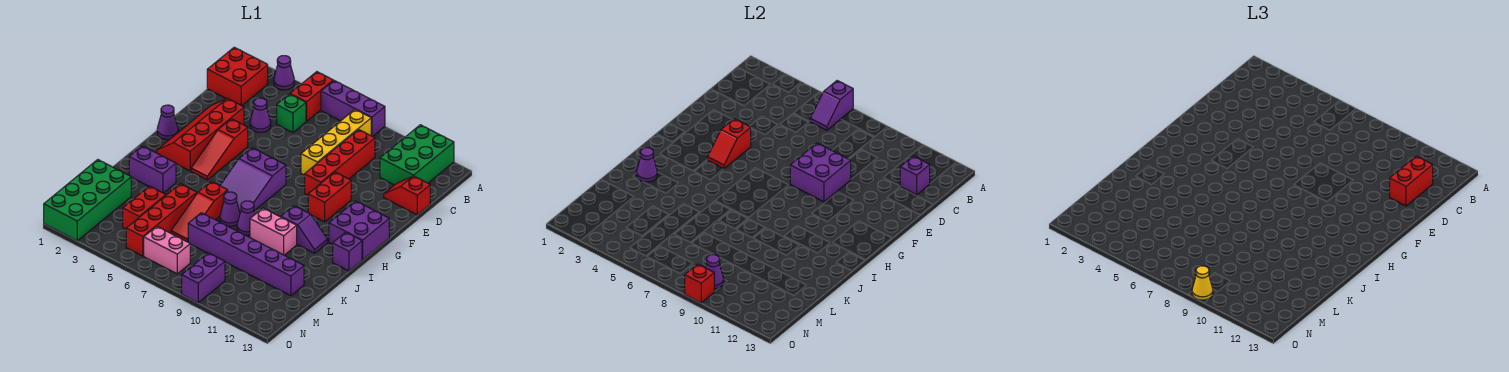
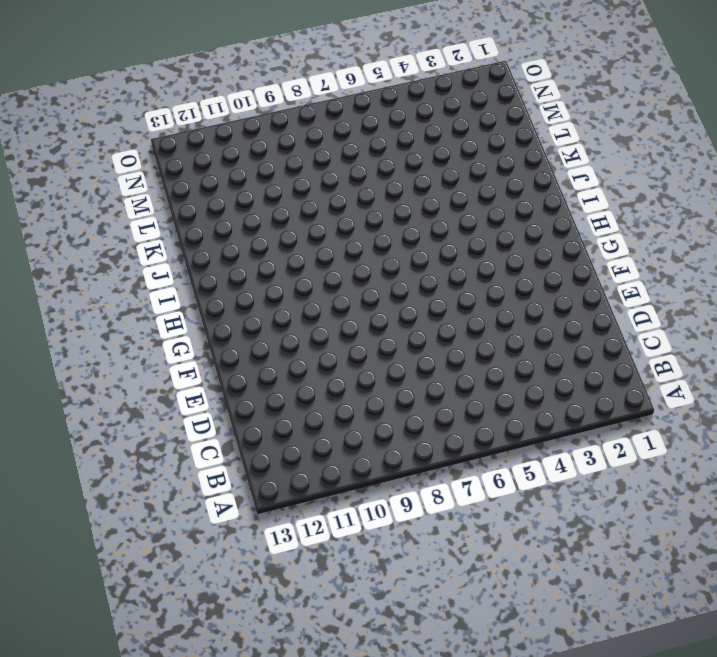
none -> purple cone A3 level 1
none -> red brick A5:B5 level 1
none -> purple brick A6:A8 level 1
none -> green brick A11:C12 level 1

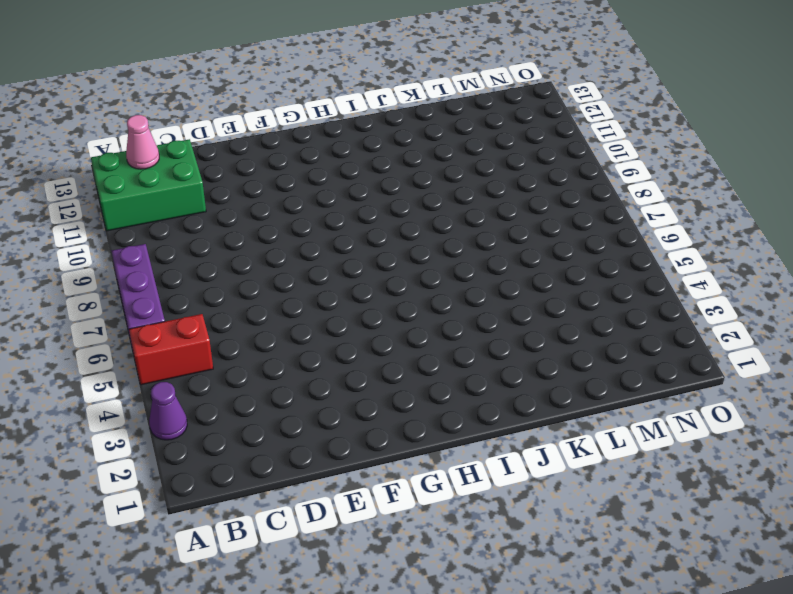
pink cone B12 level 2 -> none
none -> red brick B1:C2 level 1
none -> yellow brick B8:E8 level 1
none -> green brick C5 level 1
none -> red brick C9:F9 level 1

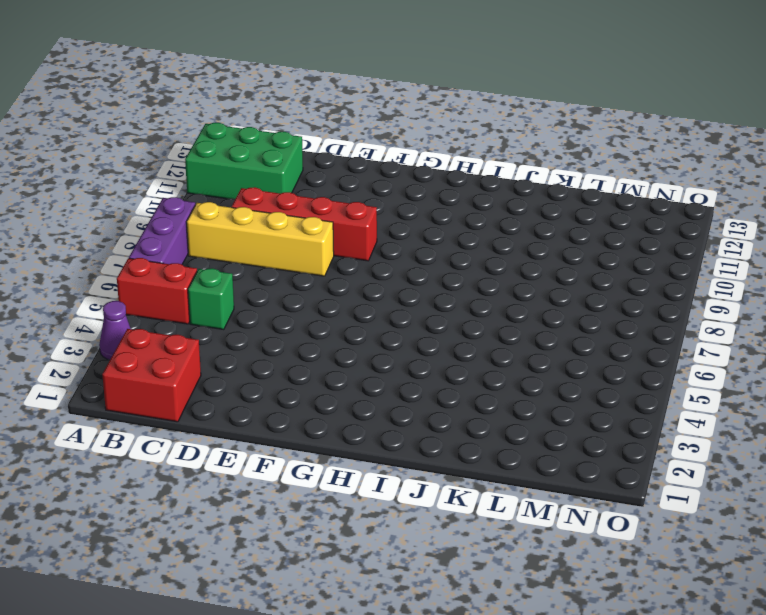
none -> purple cone D4 level 1
none -> red slope D12:D13 level 1 top 13
none -> red slope E2:H3 level 1 top 3
none -> red slope F4:H4 level 1 top F

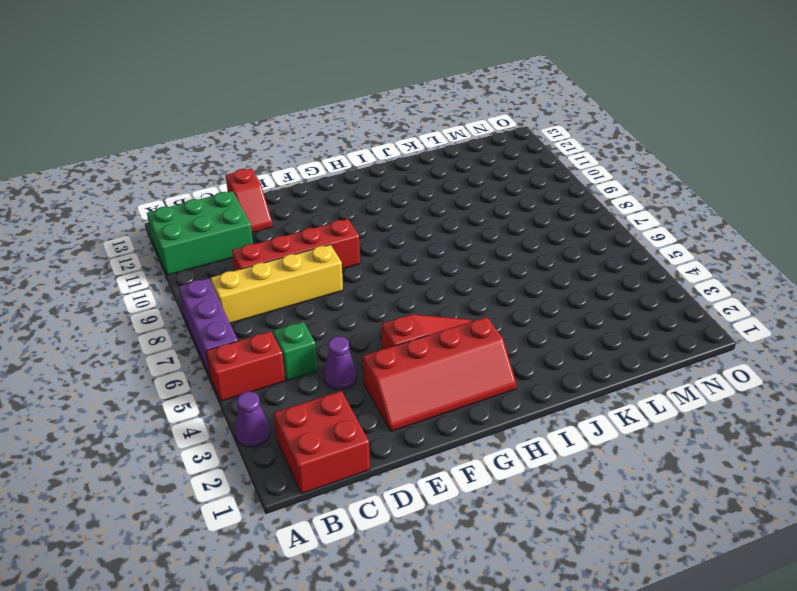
none -> red brick F10:G10 level 1
none -> purple cone G1 level 1
none -> purple slope G6:I7 level 1 top G
none -> purple brick G12:H13 level 1

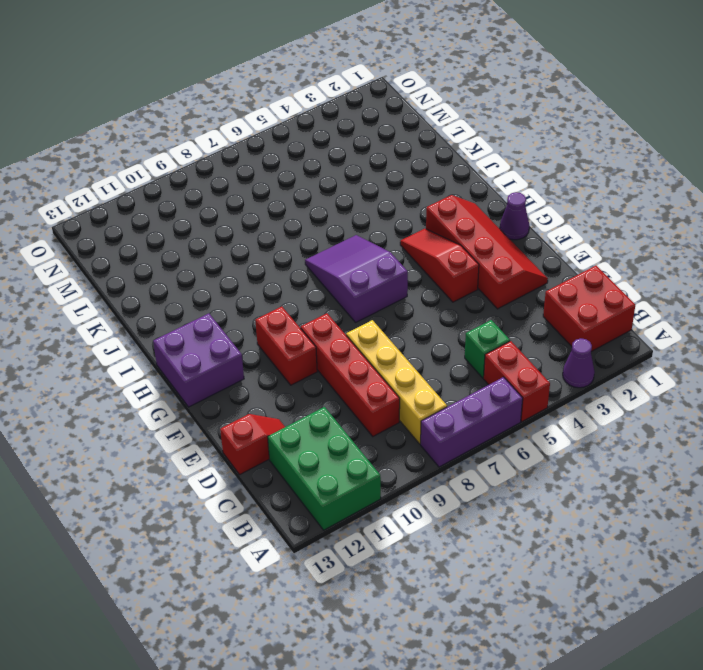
none -> purple cone D4 level 1
none -> purple slope I10:I11 level 1 top 10
none -> purple brick I13 level 1
none -> purple brick J2:J3 level 1

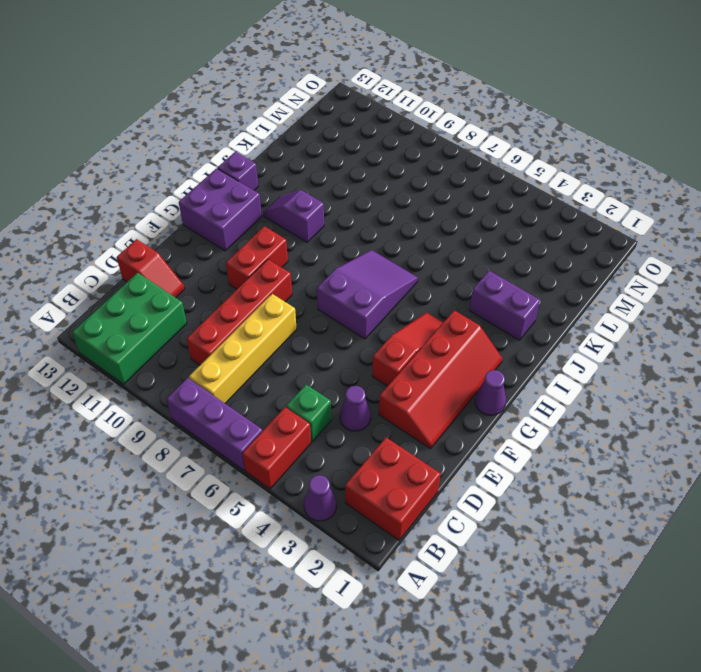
none -> red slope J6:L6 level 1 top J
none -> purple cone J7 level 1
none -> purple cone J8 level 1
none -> pink brick J9:J10 level 1

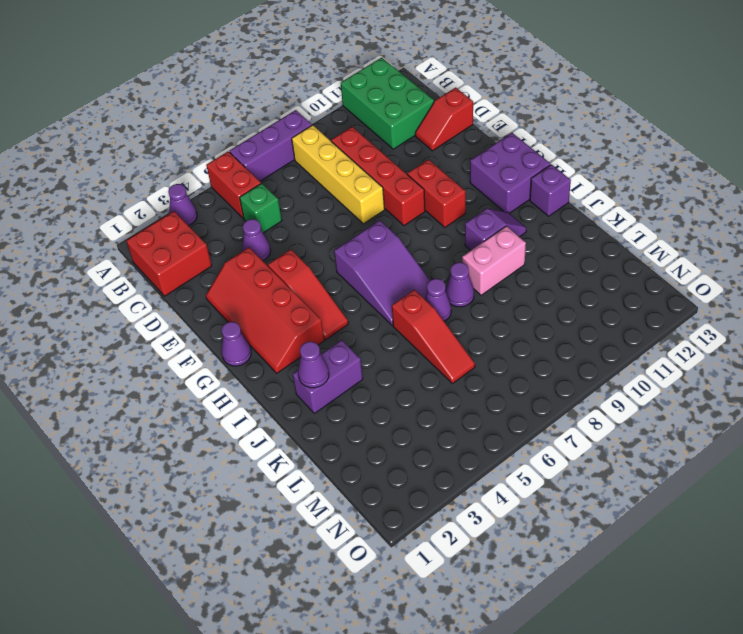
none -> red brick K5:N5 level 1
none -> green brick L1:O2 level 1
none -> red brick L4:M4 level 1
none -> purple brick L7:L12 level 1

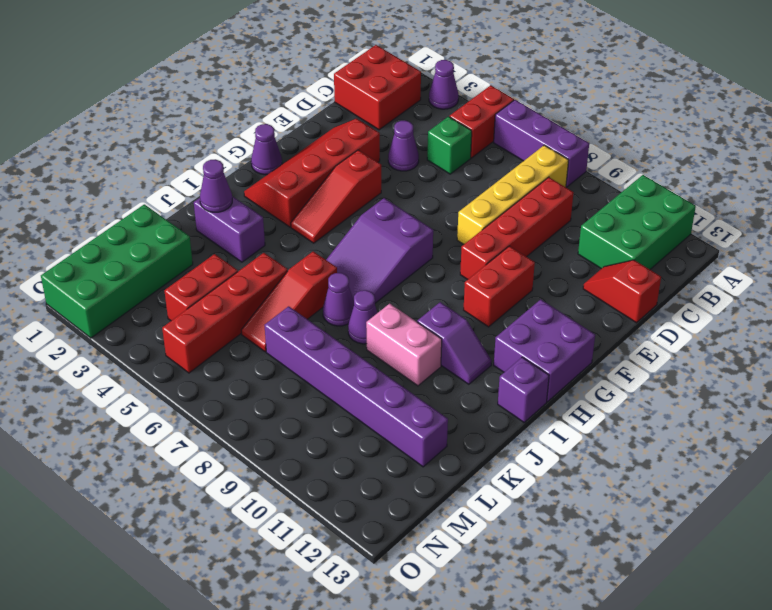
none -> pink brick N6:N7 level 1
none -> purple brick N9:O9 level 1
none -> purple slope A6:B6 level 2 top A
none -> purple brick C12 level 2

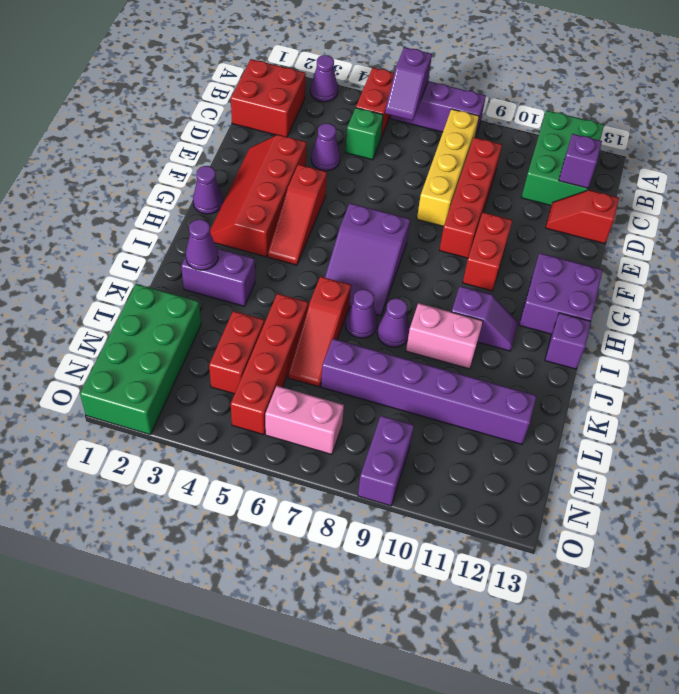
none -> purple brick E8:F9 level 2
none -> red slope F4:G4 level 2 top F
none -> purple cone N9 level 2
none -> red brick O9 level 2

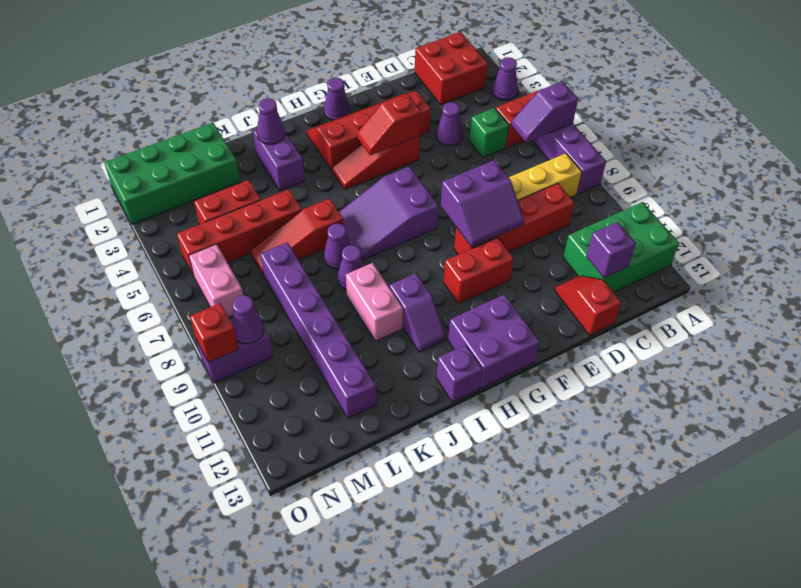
purple slope E8:F9 level 2 top 8 -> purple brick E8:F9 level 2
none -> red brick C12:D12 level 3
none -> yellow cone O9 level 3

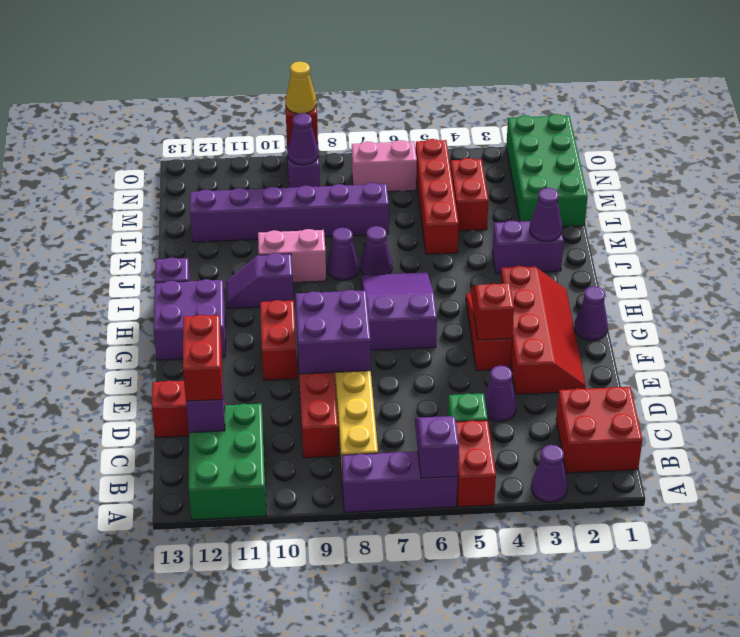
none -> red slope J6:L6 level 1 top J

